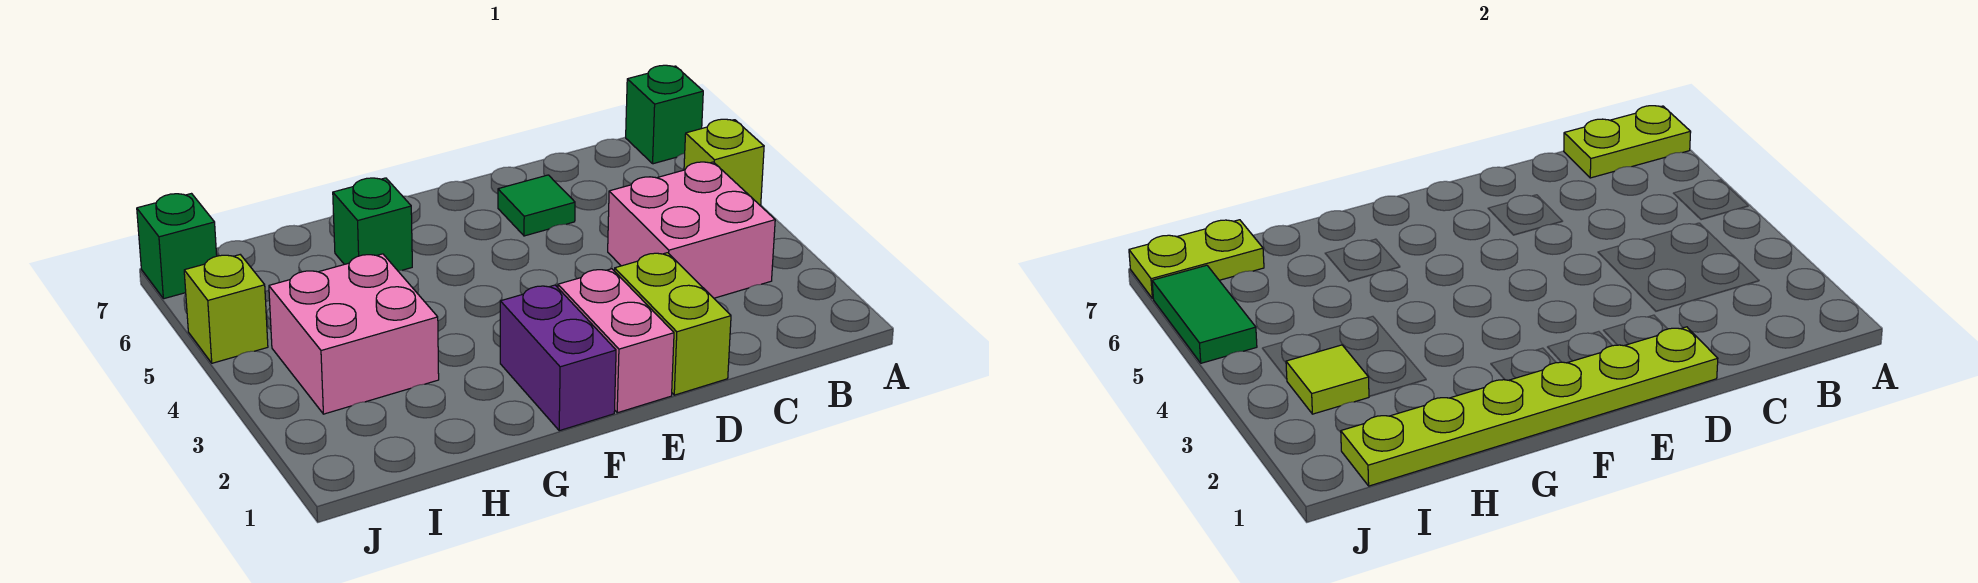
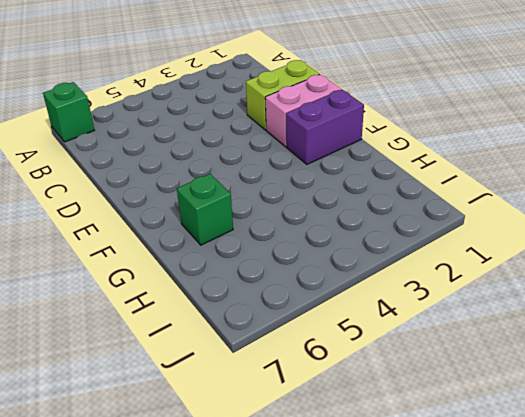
none -> lime brick A5 level 1
none -> pink brick B3:C4 level 1
none -> green tile D6 level 1

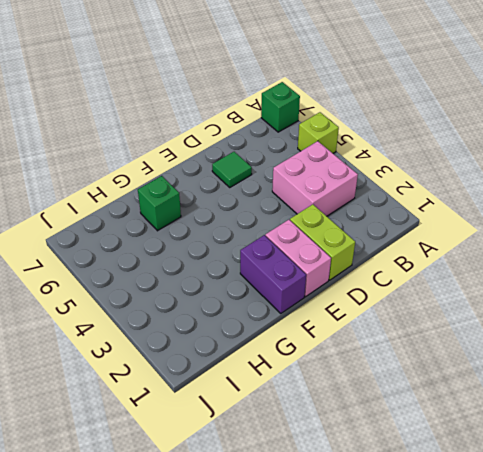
none -> pink brick H3:I4 level 1
none -> lime brick J5 level 1
none -> green brick J7 level 1

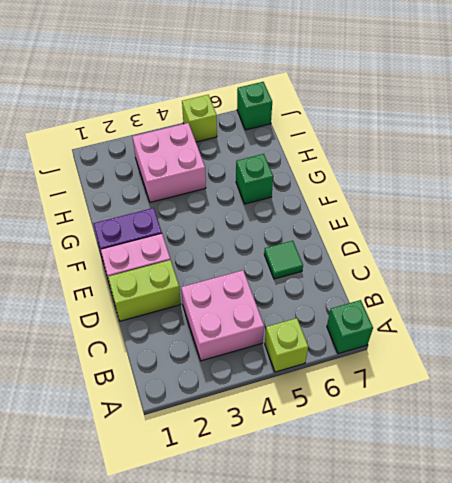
none -> lime plate A7:B7 level 2
none -> lime plate D1:I1 level 2
none -> lime tile I3 level 2

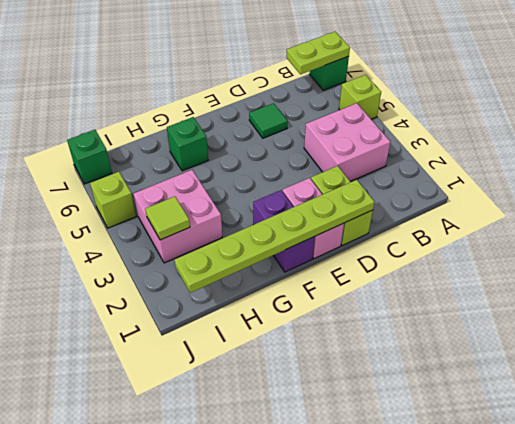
none -> lime plate I7:J7 level 2
none -> green tile J5:J6 level 2

